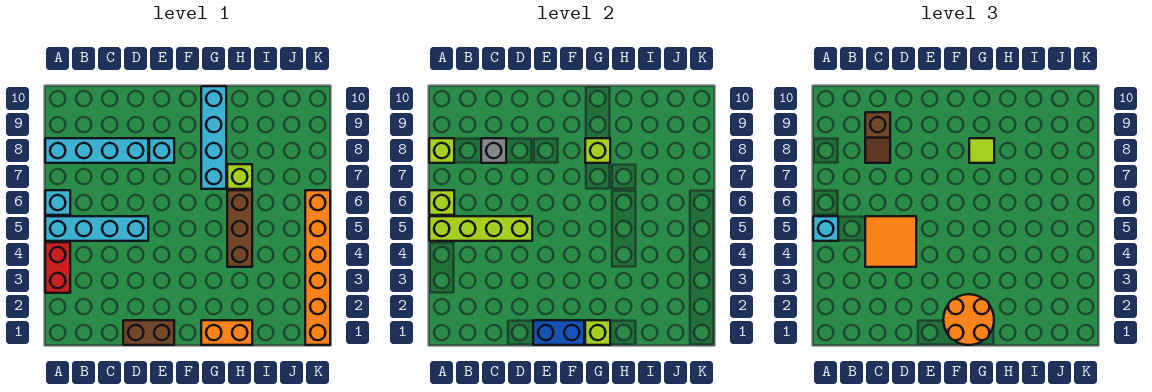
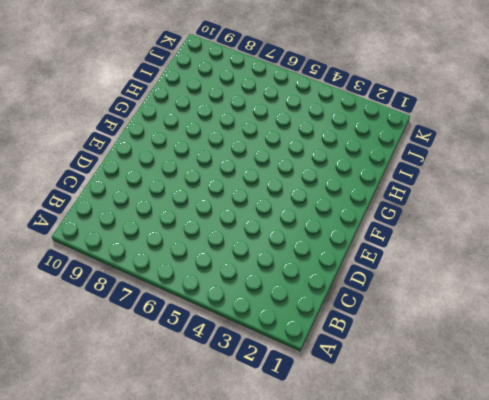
none -> red brick A3:A4 level 1
none -> cyan brick A5:D5 level 1
none -> cyan brick A6 level 1

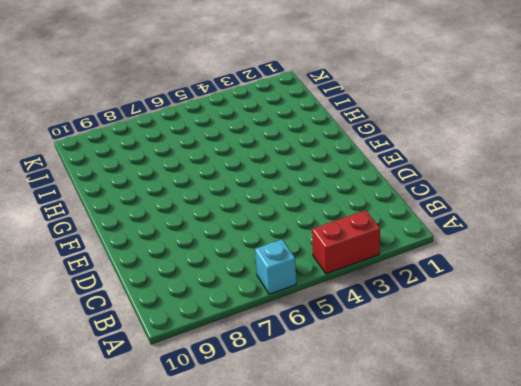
none -> cyan brick A5:D5 level 1
none -> cyan brick A8:D8 level 1
none -> brown brick D1:E1 level 1

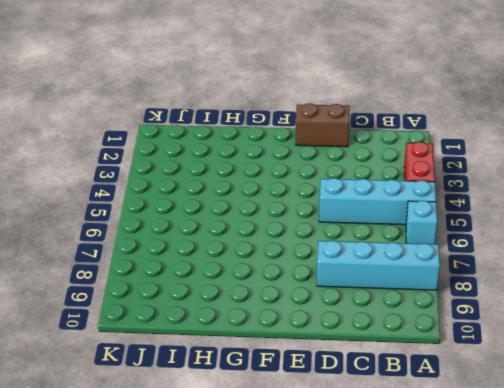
none -> cyan brick E8 level 1
none -> orange brick G1:H1 level 1
none -> cyan brick G7:G10 level 1

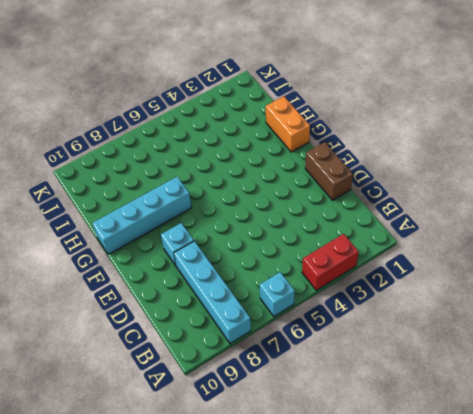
none -> cyan brick A5:D5 level 1
none -> brown brick H4:H6 level 1
none -> lime brick H7 level 1

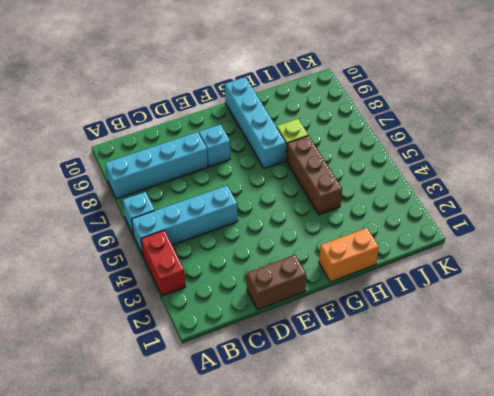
none -> orange brick K1:K6 level 1
none -> lime brick A5:D5 level 2
none -> lime brick A6 level 2

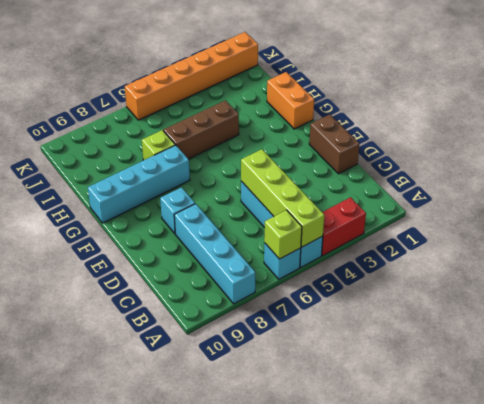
none -> lime brick A8 level 2
none -> grey brick C8 level 2
none -> blue brick E1:F1 level 2

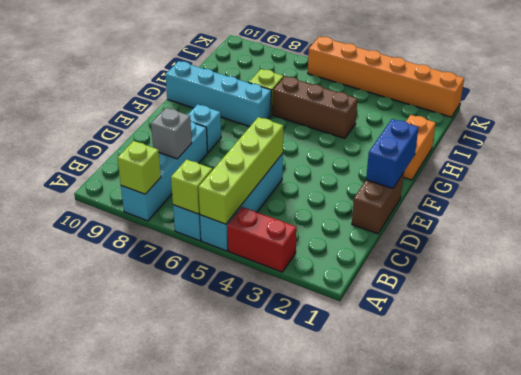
none -> lime brick G1 level 2
none -> lime brick G8 level 2
none -> cyan brick A5 level 3

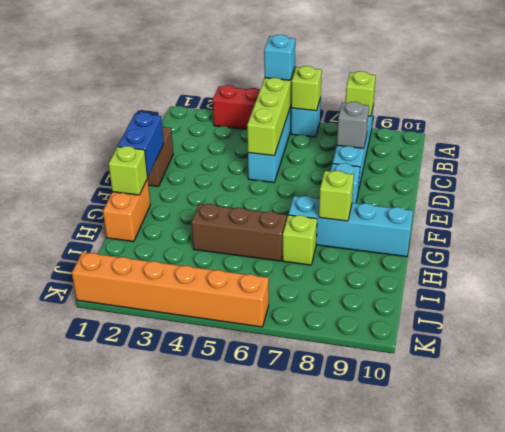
none -> orange tile C4:D5 level 3
none -> brown slope C8:C9 level 3 top 9
none -> orange round brick F1:G2 level 3

